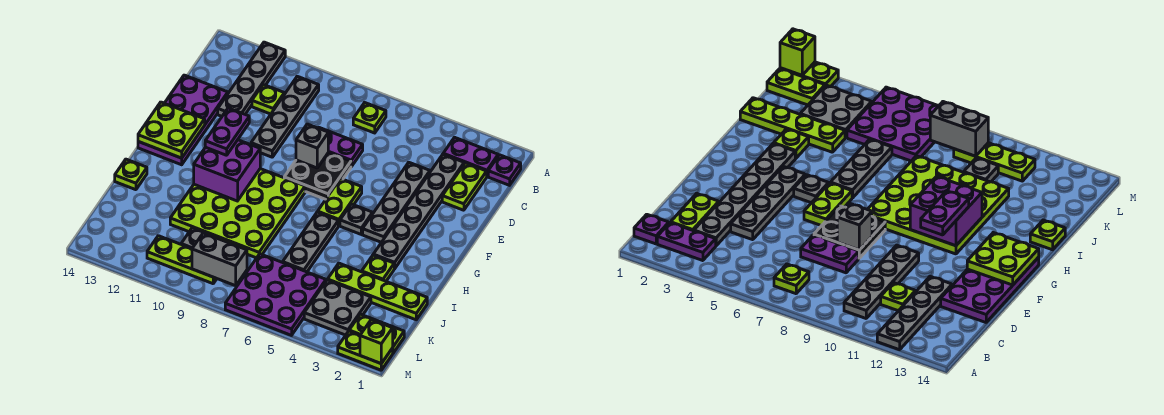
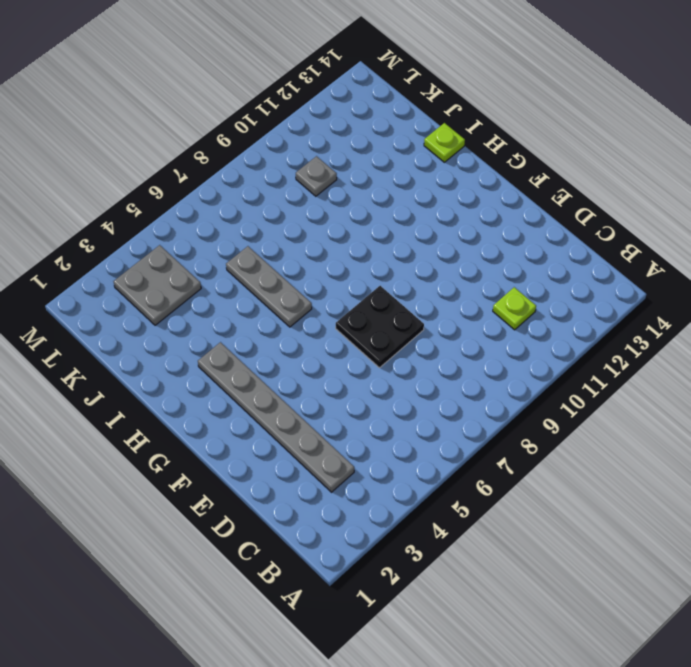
none -> grey plate A12:D12 level 1
none -> purple plate B1 level 1
none -> purple plate B2:B3 level 1
none -> lime plate B7 level 1

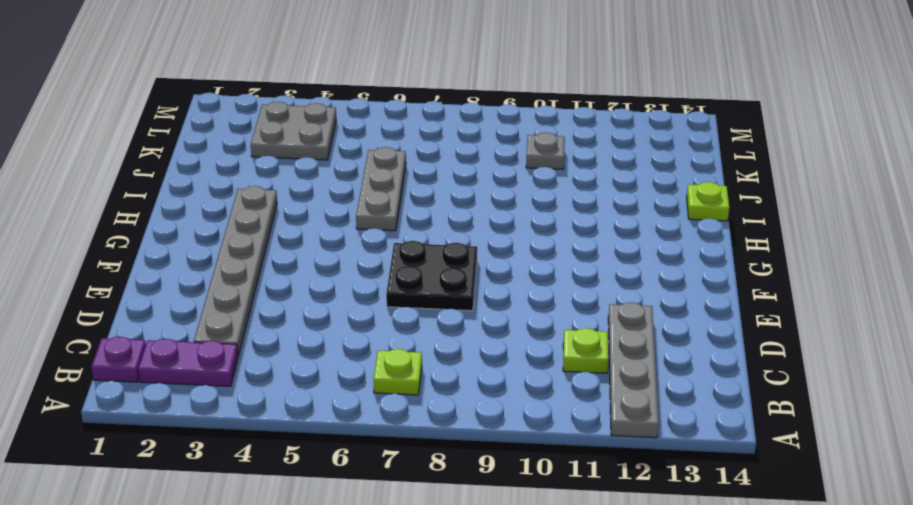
none -> grey plate B10:E10 level 1
none -> lime plate C2:D2 level 1
none -> grey plate D4:G4 level 1
none -> purple plate D7:D8 level 1

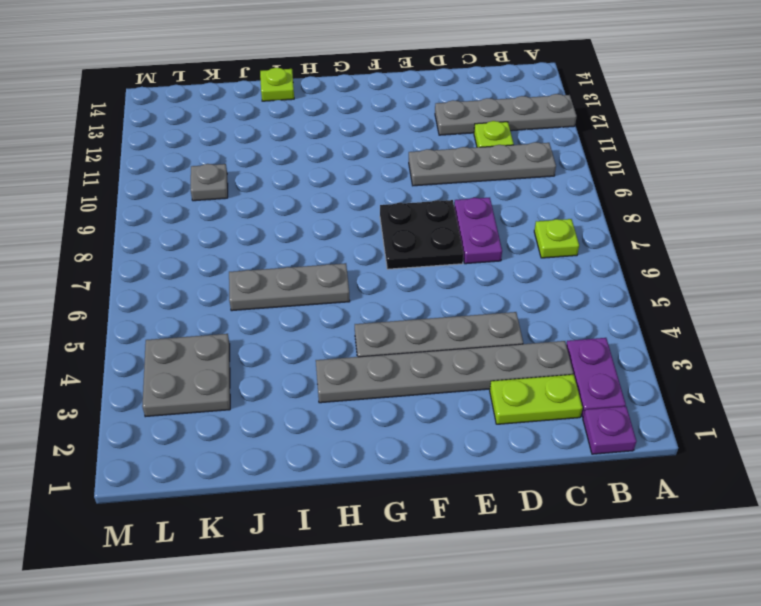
none -> purple plate D13:G14 level 1
none -> lime plate F6:G6 level 1
none -> grey plate G5 level 1
none -> lime plate G8:J11 level 1

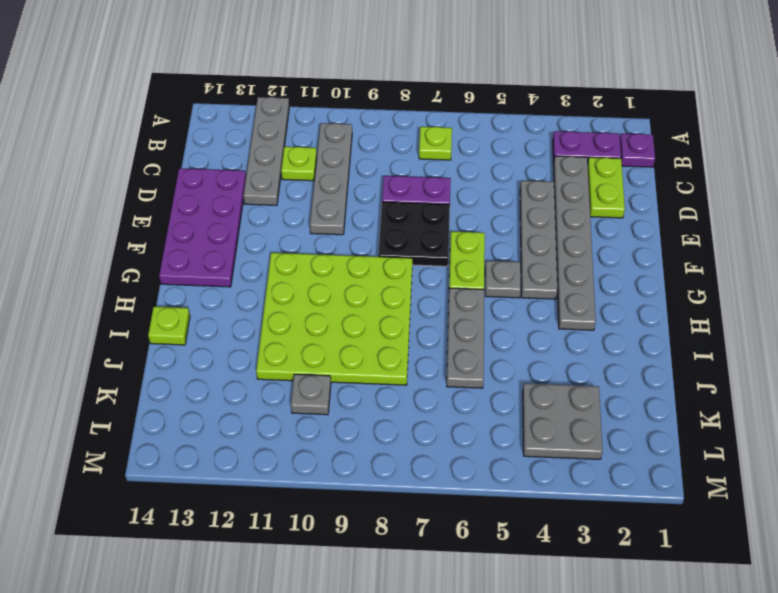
none -> lime plate I3 level 1
none -> lime plate J1:J4 level 1
none -> purple plate K5:M7 level 1
none -> lime plate L1:L2 level 1

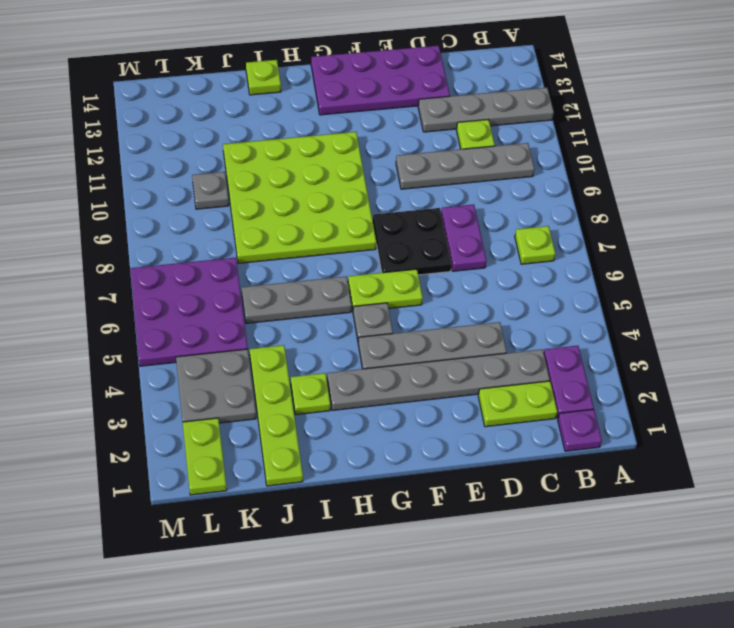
none -> lime plate L9:L11 level 1
none -> lime plate M1:M2 level 1
none -> grey brick E8 level 2
none -> lime plate F13:G14 level 2

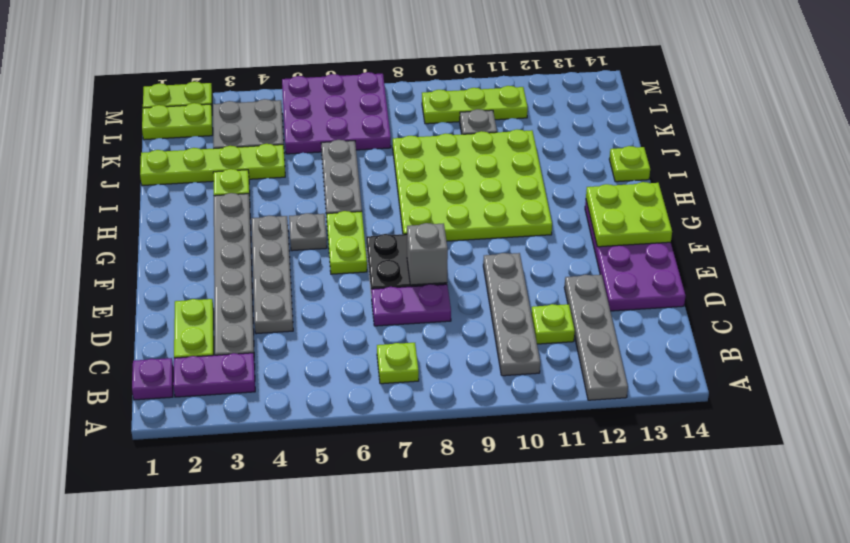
none -> purple brick G10:H11 level 2
none -> grey brick L8:L9 level 2
none -> lime brick M1 level 2
none -> purple plate F11:G11 level 3

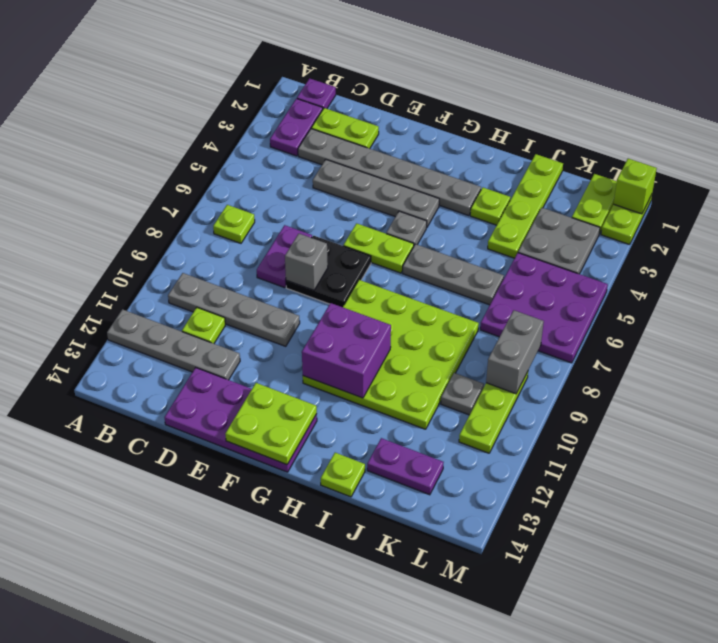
purple plate J13:K13 level 1 -> purple plate F11:G11 level 3

